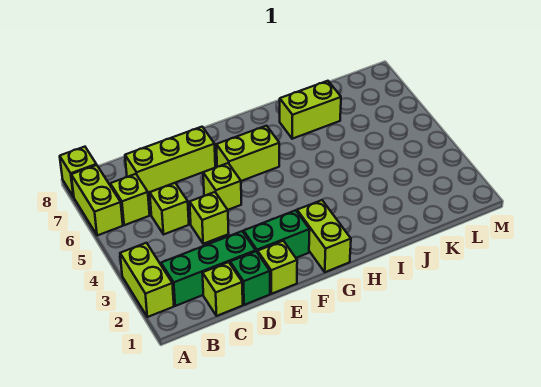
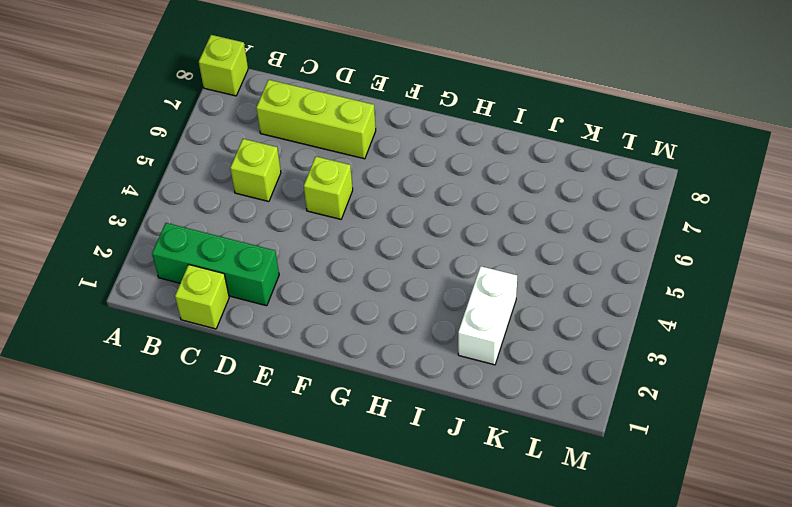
white brick J2:J3 level 1 -> none
none -> lime brick A2:A3 level 1
none -> lime brick A6:A7 level 1
none -> lime brick B6 level 1

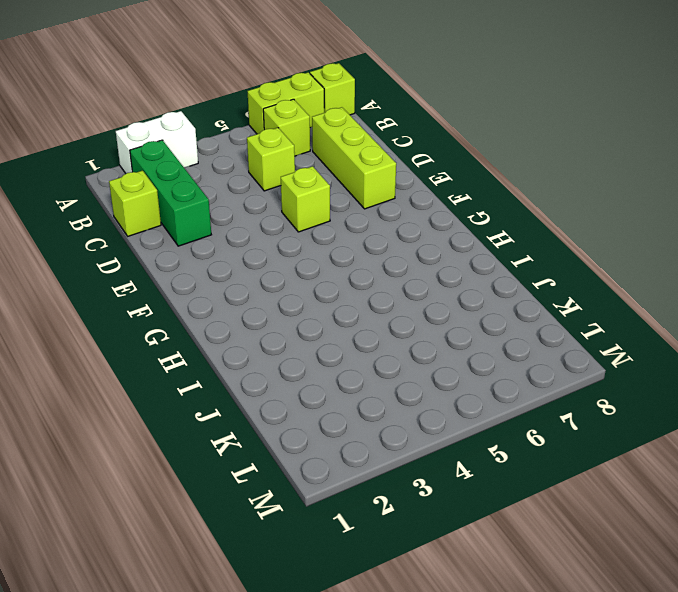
white brick A2:A3 level 1 -> lime brick A2:A3 level 1
none -> green brick D1 level 1
none -> lime brick D4 level 1
none -> lime brick E1 level 1

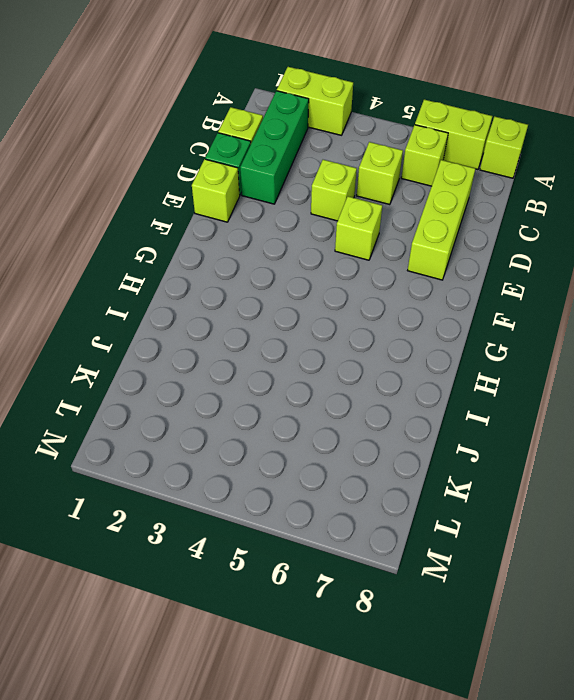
none -> green brick E2:F2 level 1
none -> lime brick F6:G6 level 1
none -> lime brick G1:G2 level 1

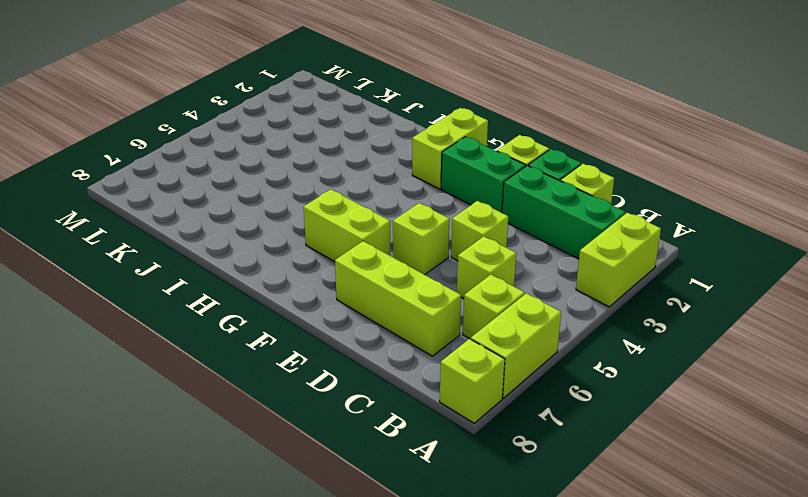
none -> lime brick I7:J7 level 1

